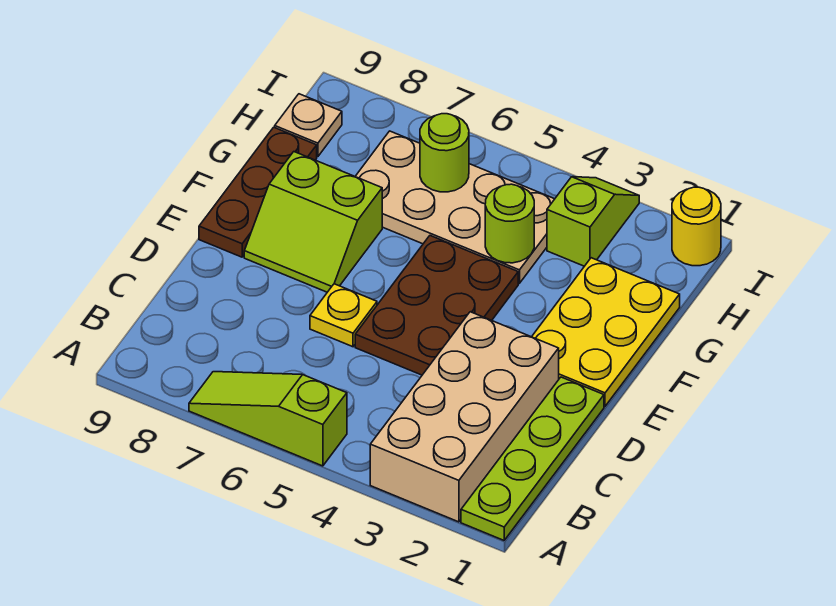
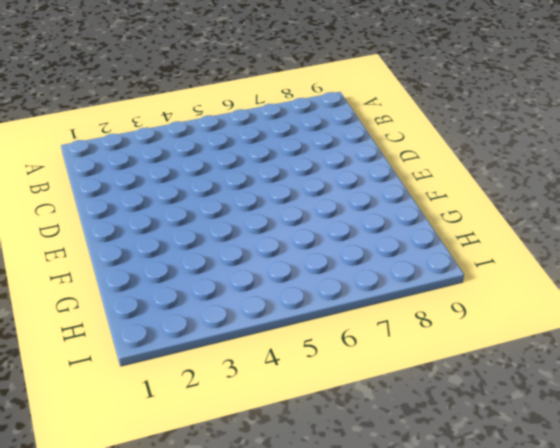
none -> lime plate A1:D1 level 1
none -> tan brick A2:D3 level 1
none -> lime slope A5:A7 level 1 top 5

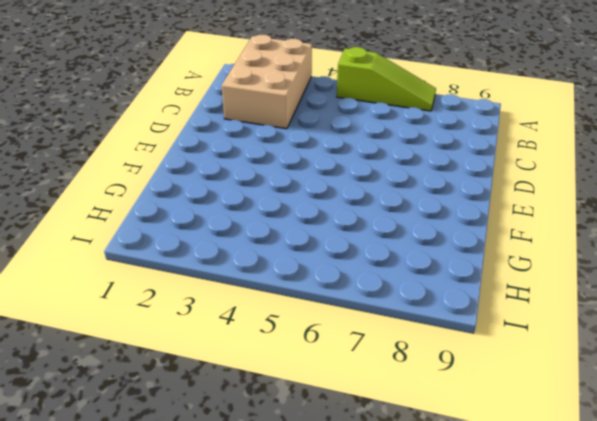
tan brick A2:C3 level 1 -> tan brick A2:D3 level 1
none -> lime plate A1:D1 level 1
none -> brown plate D4:F5 level 1
none -> yellow plate D6 level 1

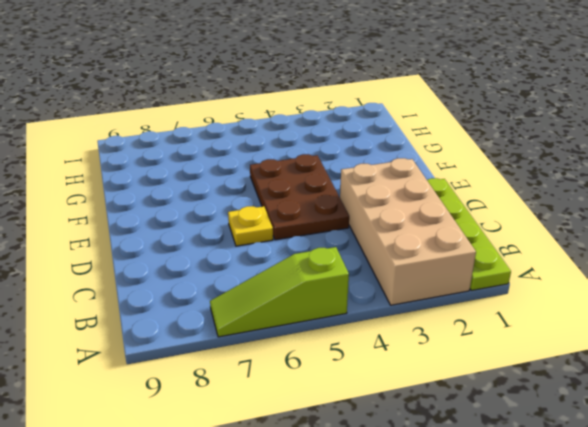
none -> yellow plate E1:G2 level 1
none -> lime slope E7:F8 level 1 top F
none -> brown plate E9:G9 level 1

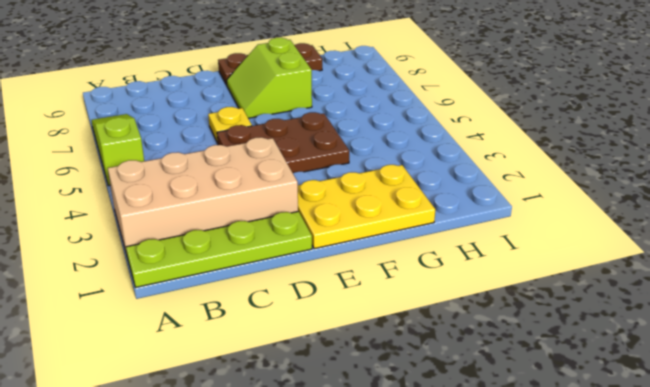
none -> tan plate G4:H7 level 1
none -> lime slope H3:I3 level 1 top H
none -> tan plate H9 level 1

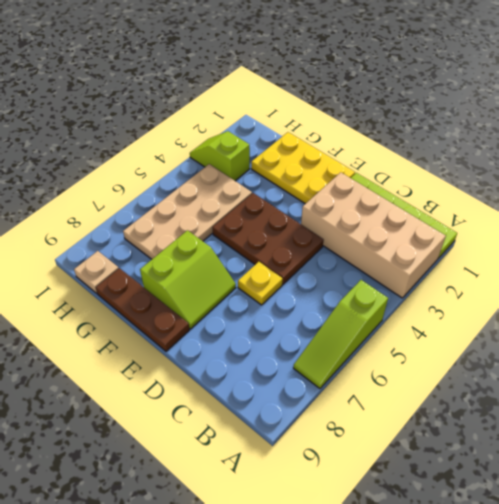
none -> yellow round brick I1 level 1
none -> lime round brick G4 level 2
none -> lime round brick H6 level 2

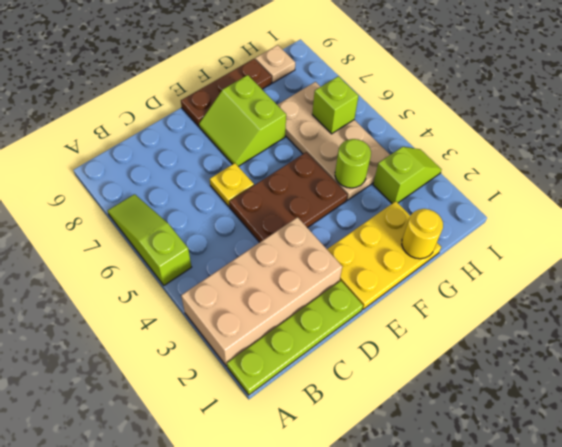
yellow round brick G1 level 2 -> yellow round brick I1 level 1
lime brick H6 level 2 -> lime round brick H6 level 2

